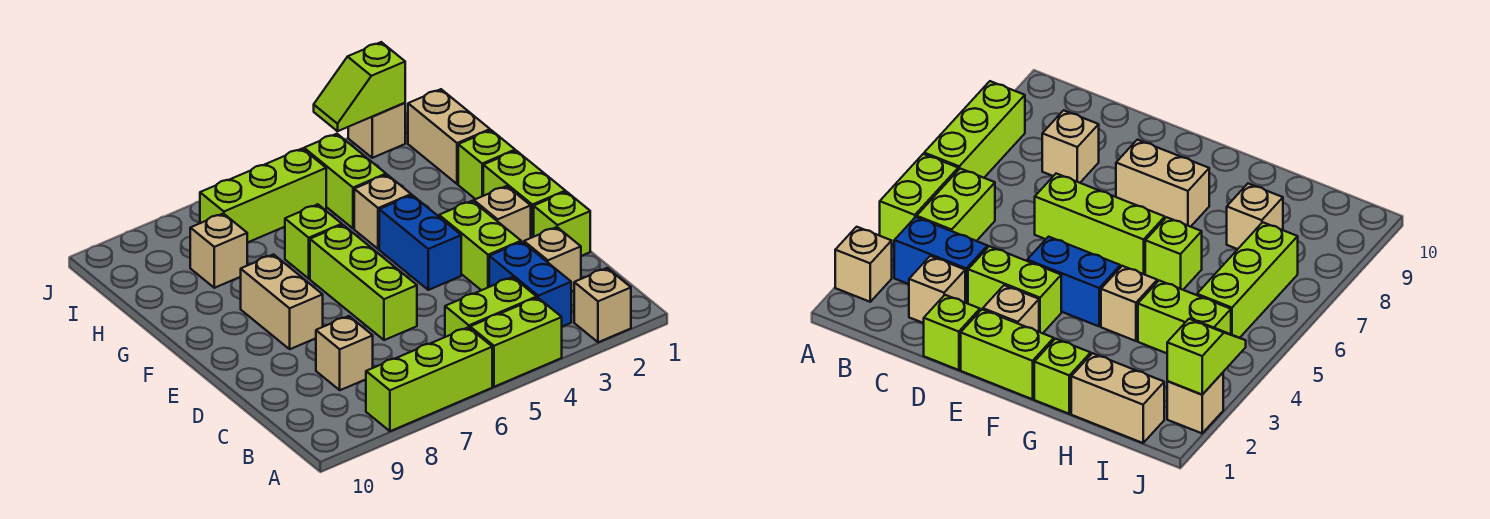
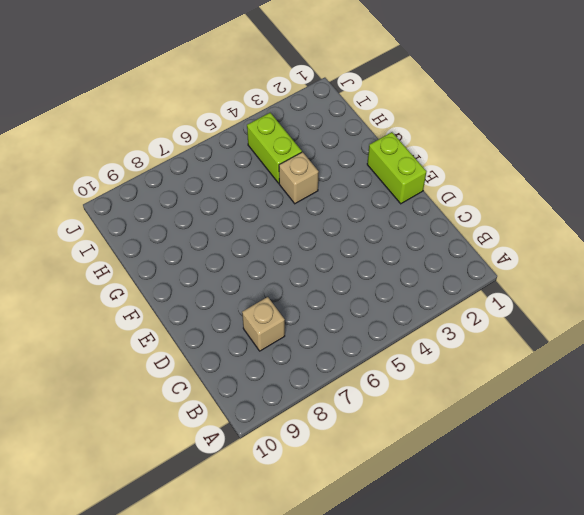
none -> tan brick A2 level 1
none -> lime brick A4:A5 level 1
none -> lime brick A6:A8 level 1

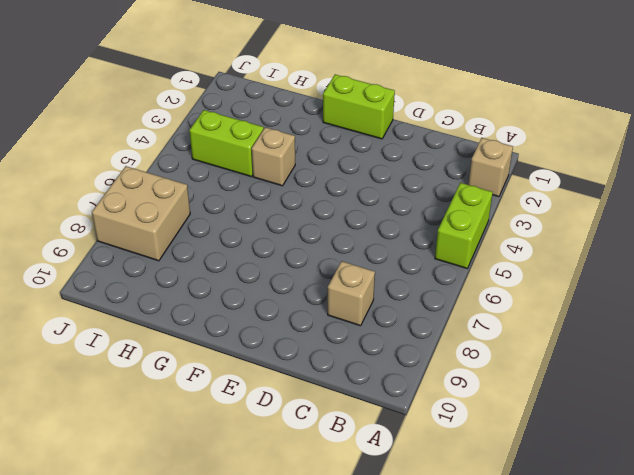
tan brick I7:J8 level 1 -> lime brick I5:I7 level 1
none -> lime brick A6:A8 level 1
none -> blue brick B3:C3 level 1
none -> lime brick B4:B5 level 1

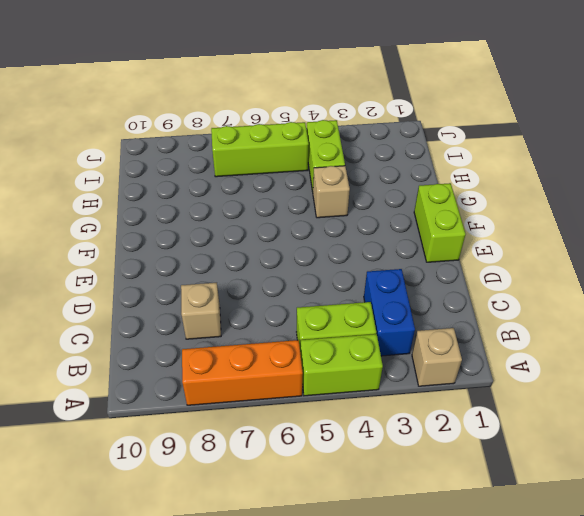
orange brick A6:A8 level 1 -> lime brick A6:A8 level 1
none -> tan brick C2 level 1
none -> lime brick D1 level 1
none -> lime brick D3:E3 level 1

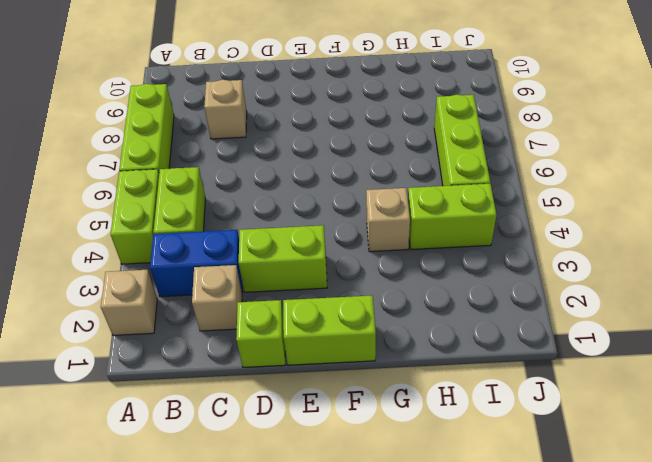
none -> lime brick D6:F6 level 1
none -> tan brick E2 level 1
none -> blue brick E4:F4 level 1

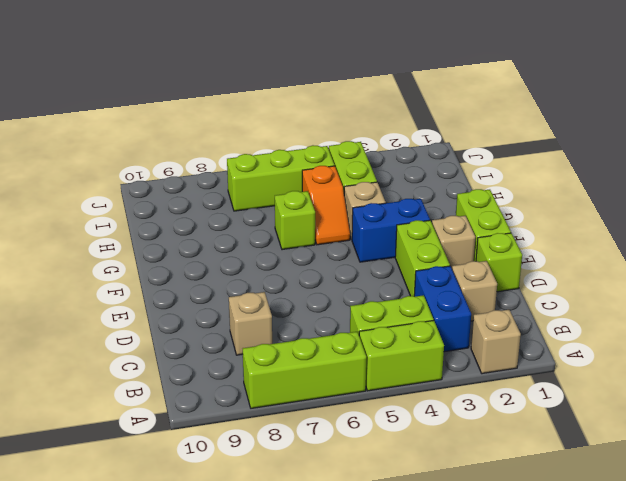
blue brick F3:F4 level 1 -> blue brick E4:F4 level 1
orange slope G5:H5 level 1 top H -> none
none -> lime brick D6:F6 level 1
none -> tan brick E8:F8 level 1
none -> lime brick G1 level 1

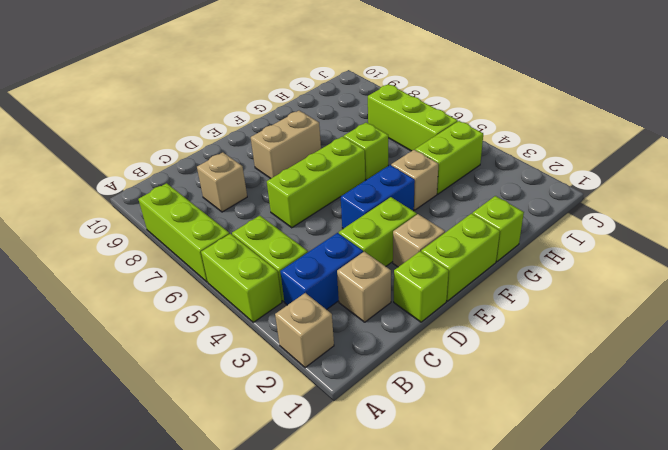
none -> tan brick H1:I1 level 1
none -> tan brick H8 level 1
none -> tan brick J2 level 1

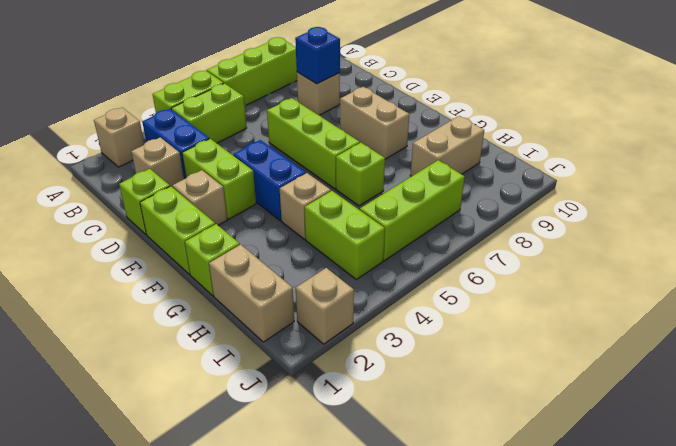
blue brick C8 level 2 -> none
tan brick H8:H9 level 1 -> tan brick H8 level 1
none -> lime slope J2:J3 level 2 top 2

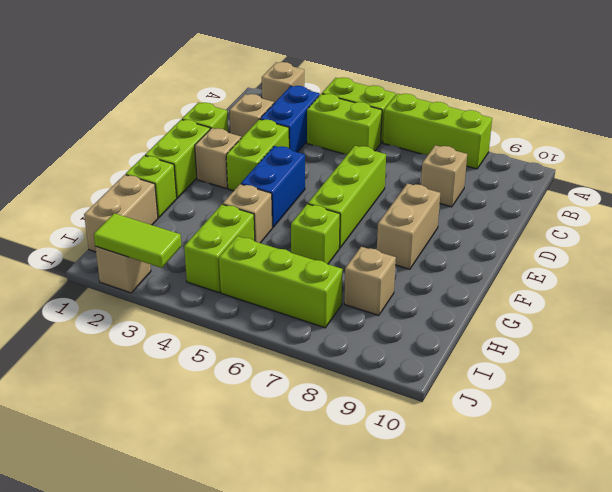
lime tile J2:J3 level 2 -> lime slope J2:J3 level 2 top 2

